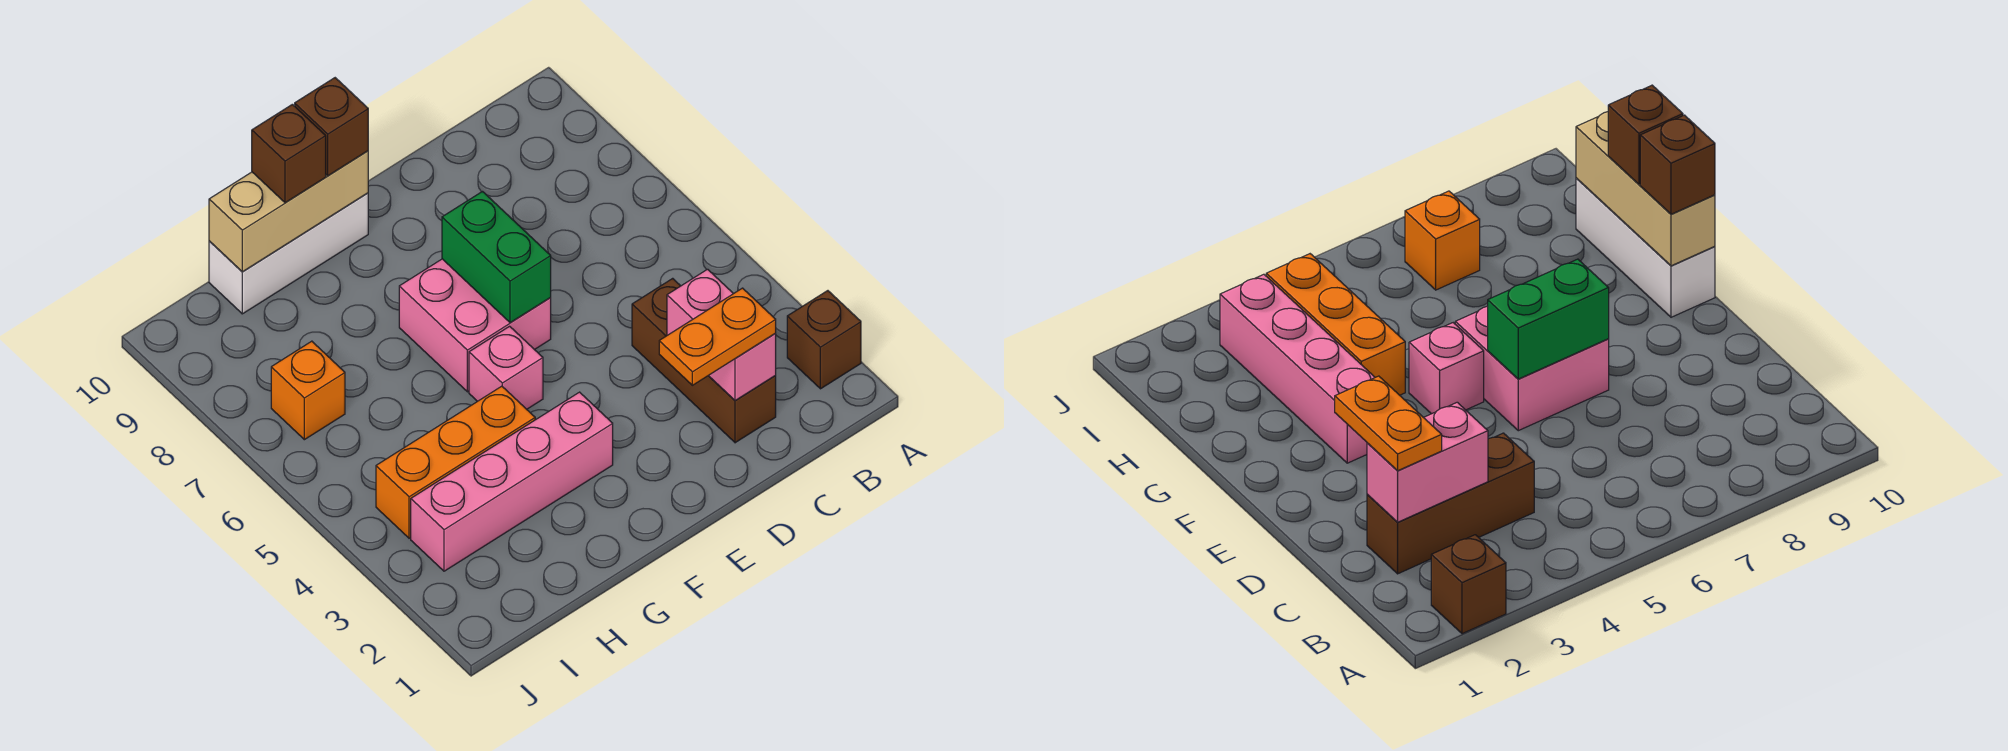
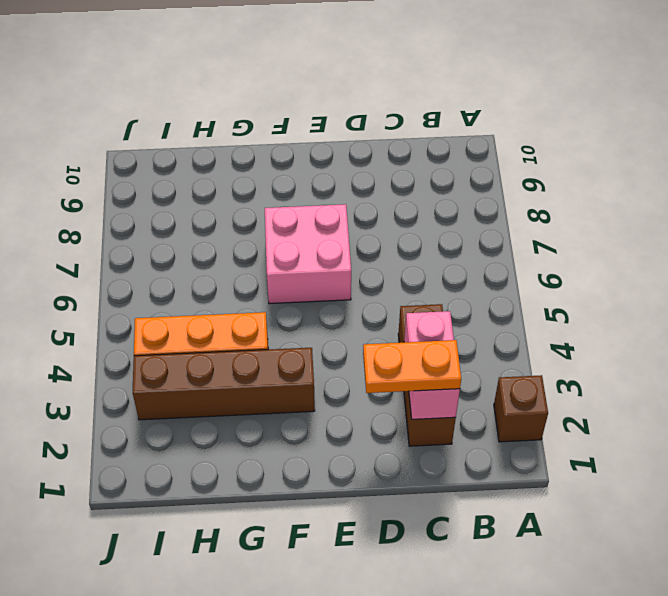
brown brick F3:I3 level 1 -> pink brick F3:I3 level 1
none -> pink brick F5 level 1
none -> white brick F10:H10 level 1
none -> orange brick I7 level 1

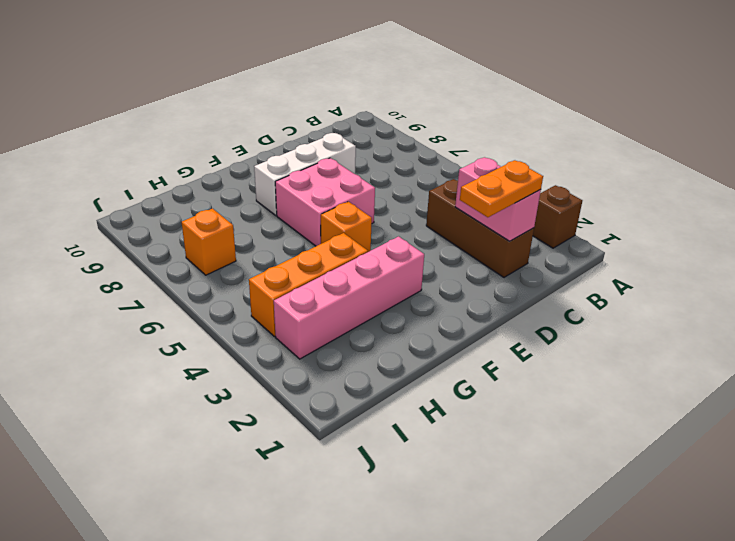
white brick D8:F8 level 1 -> white brick F10:H10 level 1
orange brick F5 level 1 -> pink brick F5 level 1
none -> green brick E6:E7 level 2
none -> tan brick F10:H10 level 2
none -> brown brick F10 level 3

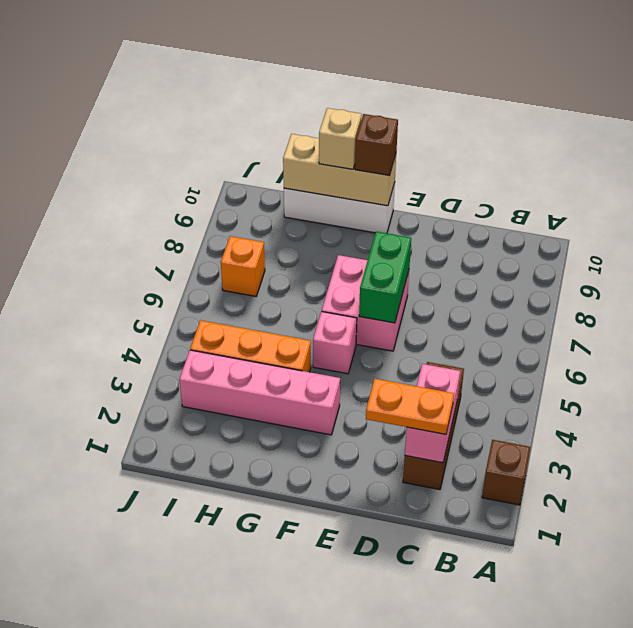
tan brick G10 level 3 -> brown brick G10 level 3

